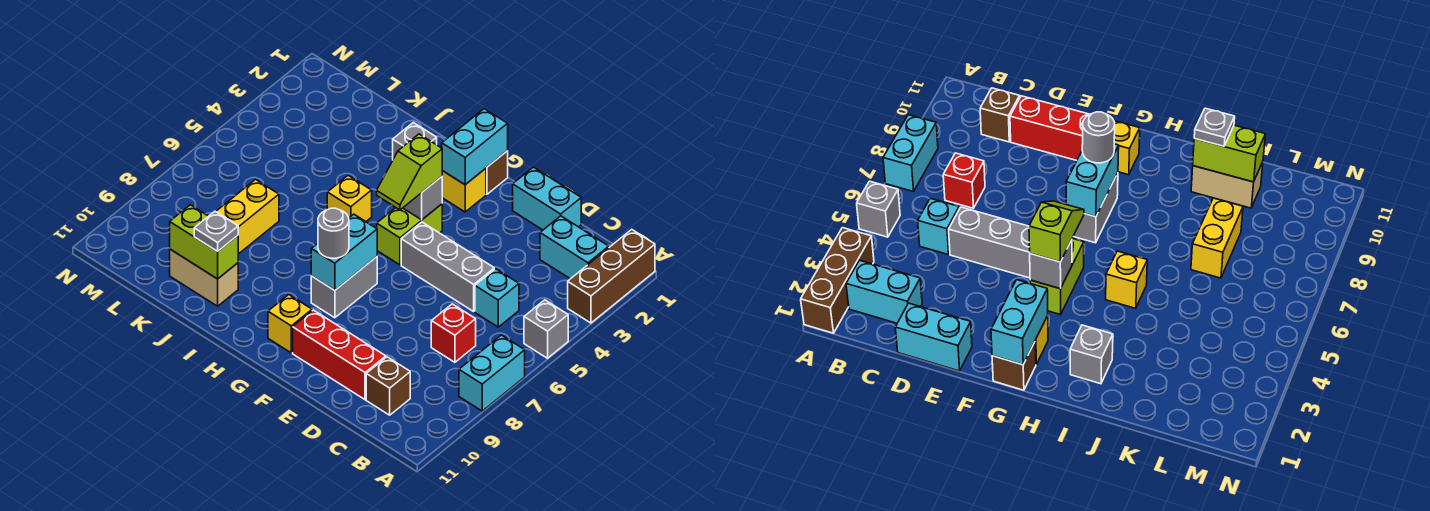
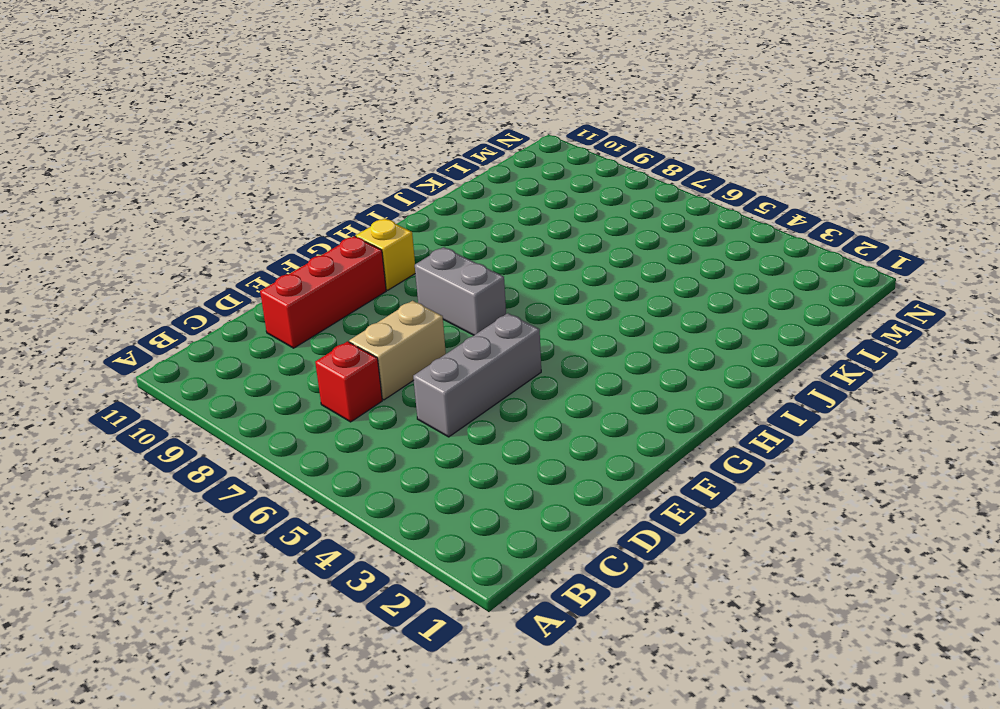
tan brick D7:E7 level 1 -> tan brick J10:K10 level 1
none -> brown brick A1:A3 level 1
none -> grey brick A5 level 1
none -> cyan brick A7:A8 level 1

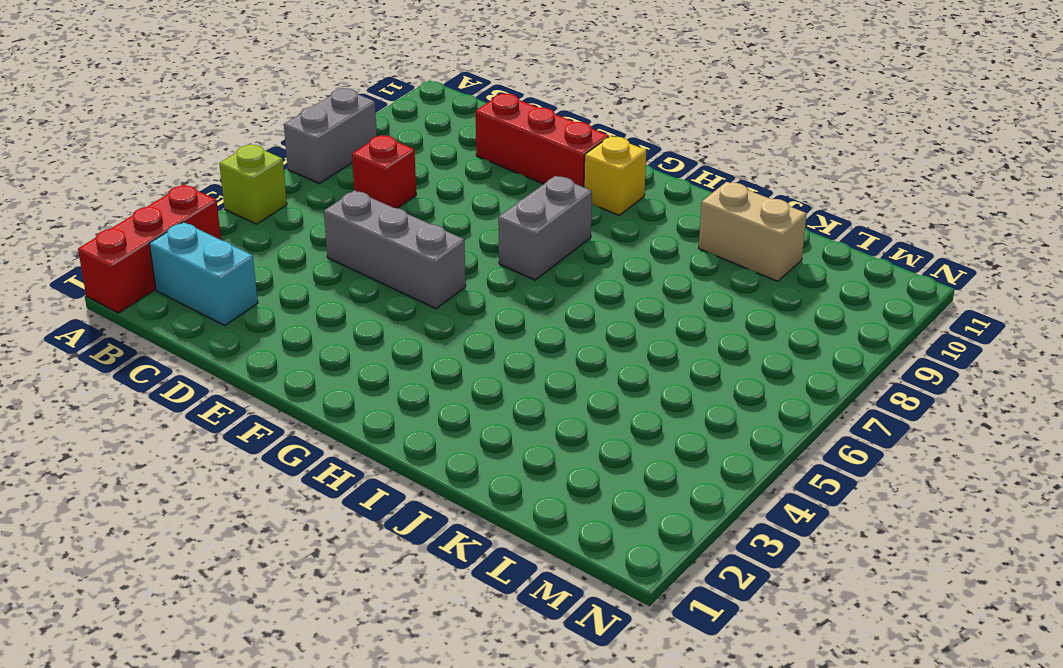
red brick A1:A3 level 1 -> brown brick A1:A3 level 1
lime brick A5 level 1 -> grey brick A5 level 1
grey brick A7:A8 level 1 -> cyan brick A7:A8 level 1
none -> cyan brick C5 level 1
none -> brown brick C10 level 1
none -> cyan brick D1:E1 level 1

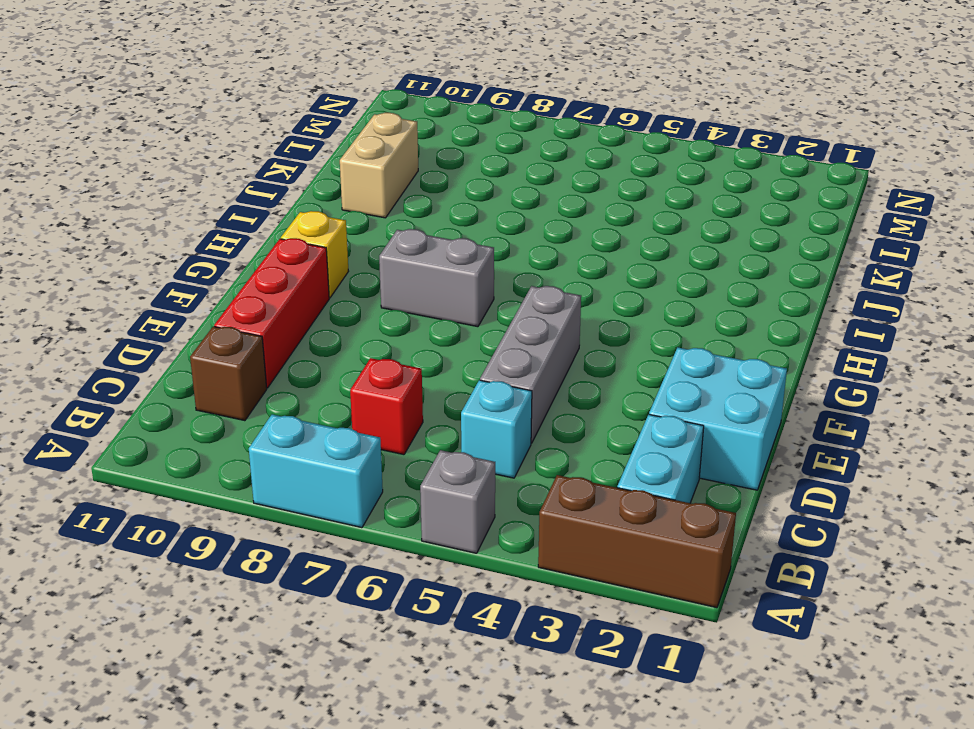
cyan brick D1:E2 level 1 -> cyan brick D1:E1 level 1
none -> brown brick G1 level 1
none -> yellow brick G2 level 1
none -> lime brick G4:G5 level 1

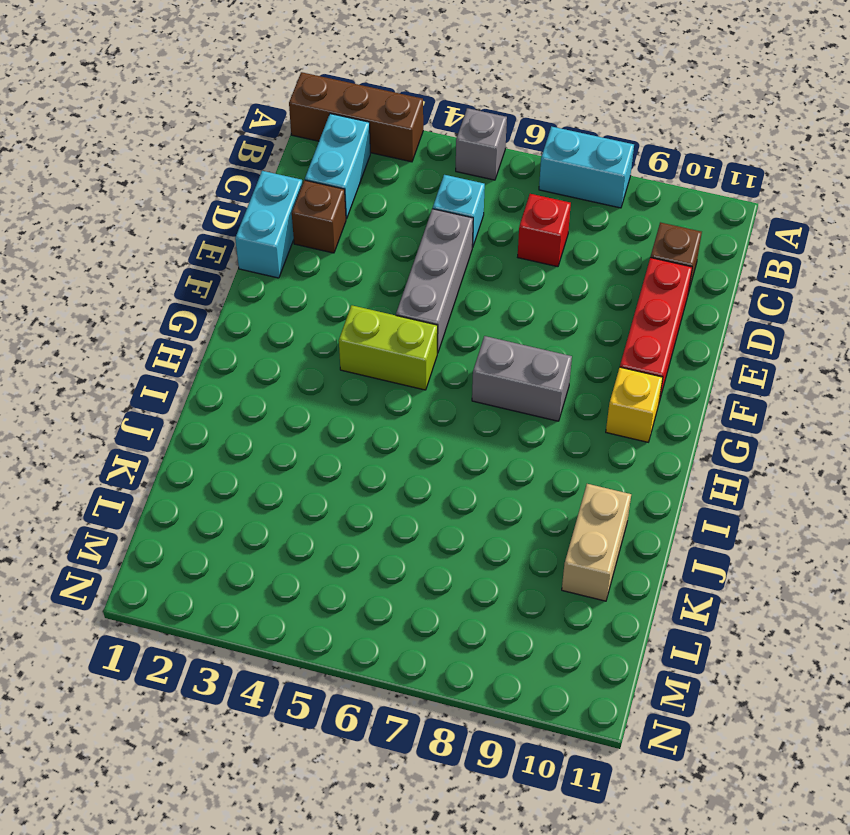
brown brick D2 level 1 -> brown brick G1 level 1
none -> yellow brick G2 level 1
none -> grey brick I2 level 1
none -> yellow brick I5 level 1

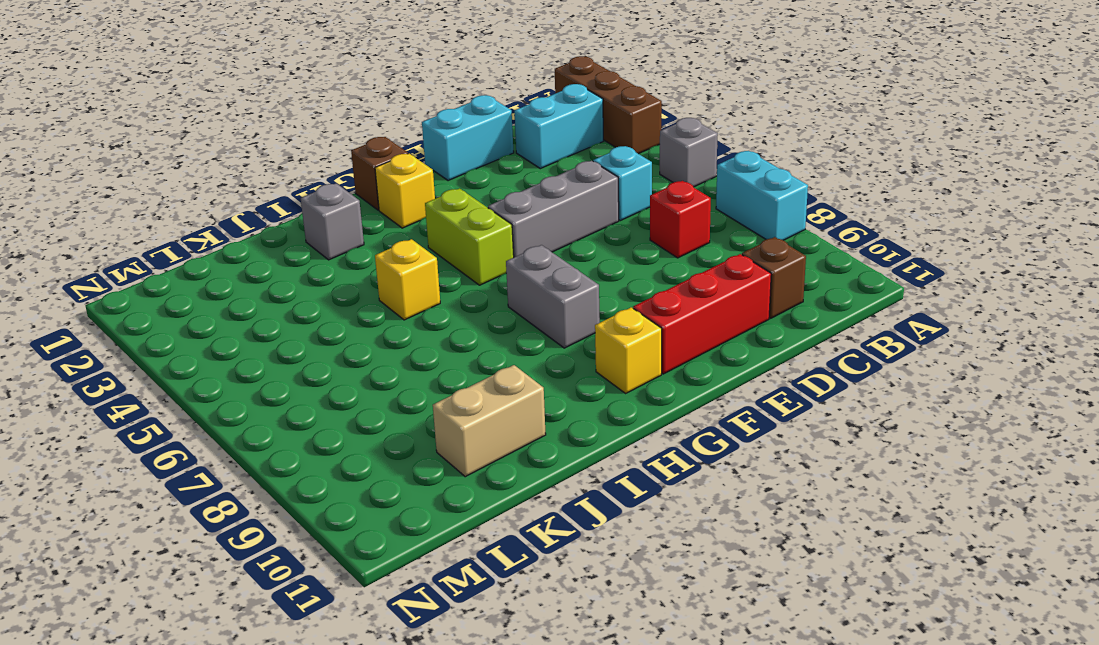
none -> yellow brick K7:K8 level 1
none -> cyan brick G1:G2 level 2
none -> grey brick G4 level 2

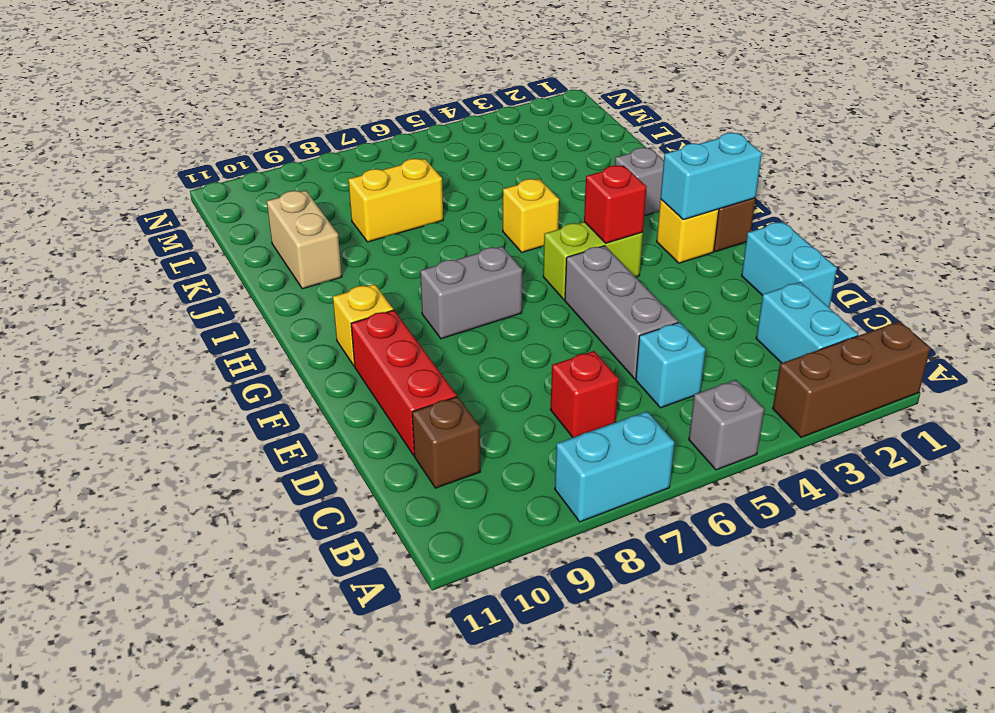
red brick G4 level 2 -> grey brick G4 level 2
none -> cyan brick G7:G8 level 2
none -> lime brick J10:K10 level 2
none -> lime slope G4:G5 level 3 top 4

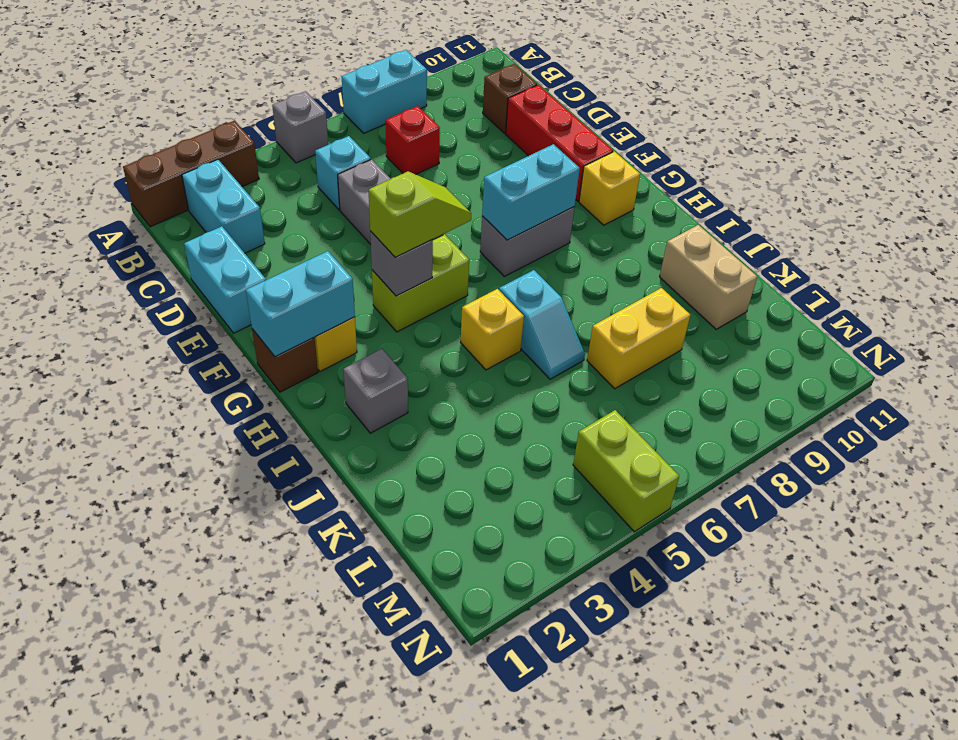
cyan slope I6:J6 level 1 top I -> none
lime brick M5:N5 level 1 -> lime brick J10:K10 level 2
none -> grey round brick G8 level 3
none -> grey plate J10 level 3

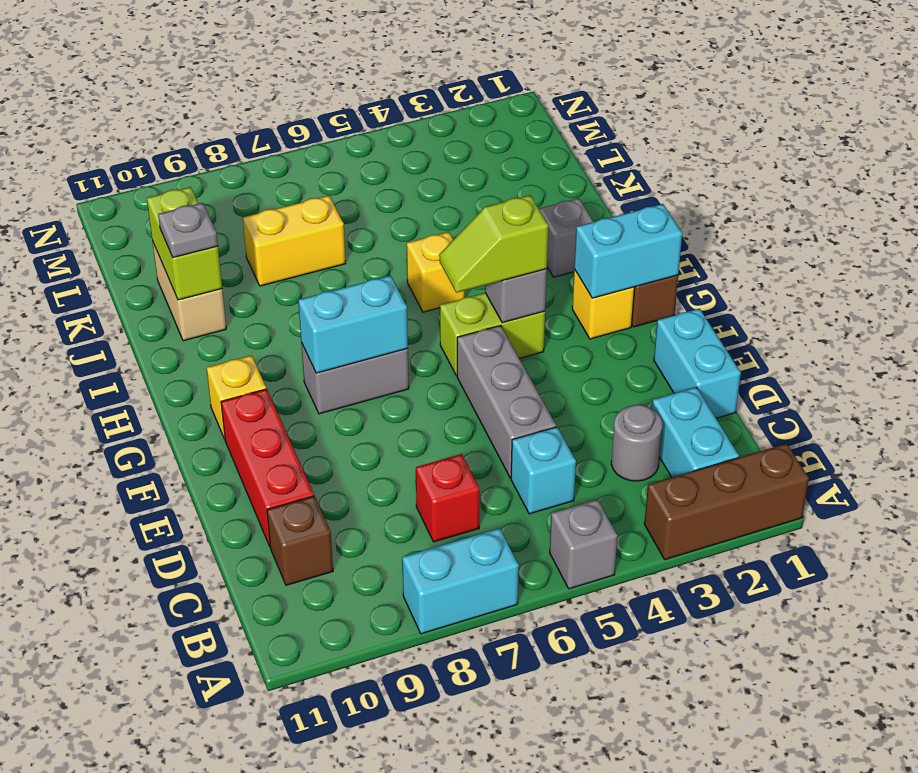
grey round brick C3 level 1 -> grey round brick G8 level 3

